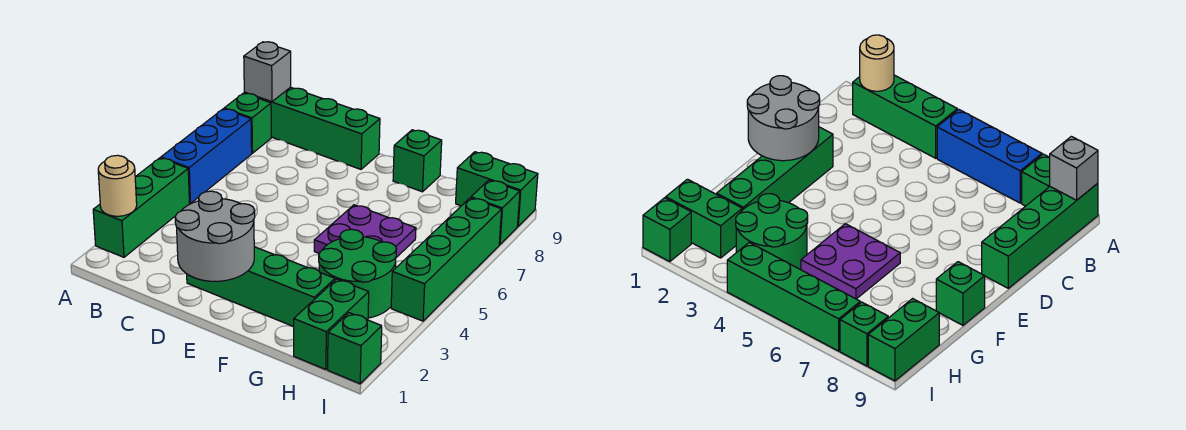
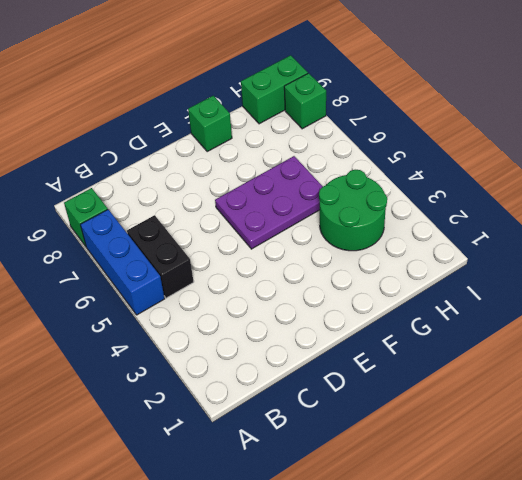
black brick B5:B6 level 1 -> none
purple plate E5:G6 level 1 -> purple plate F5:G6 level 1
none -> green brick A2:A4 level 1
none -> green brick A9:D9 level 1
none -> green brick D2:G2 level 1

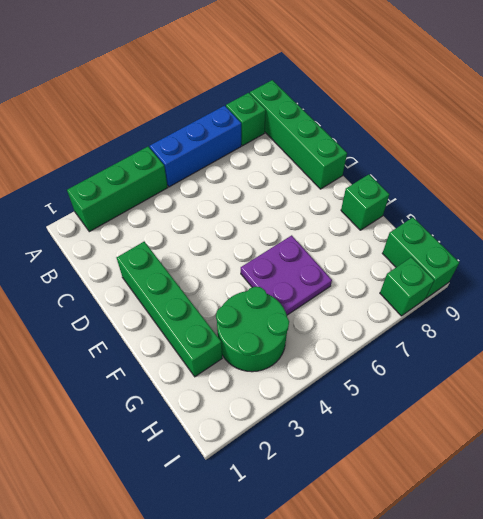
none -> green brick H1:H2 level 1
none -> green brick I1 level 1
none -> green brick I4:I7 level 1

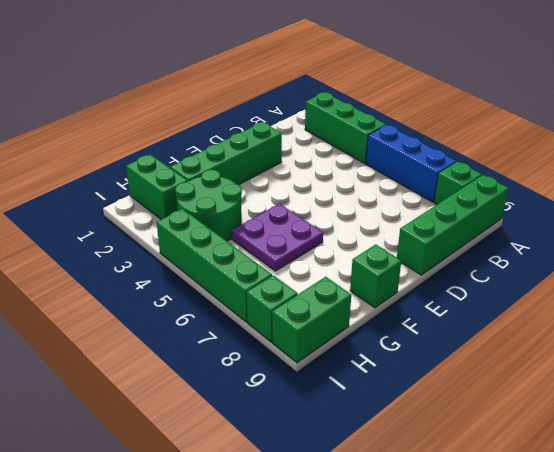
none -> green brick I1 level 1
none -> tan round brick A2 level 2
none -> grey brick A9 level 2

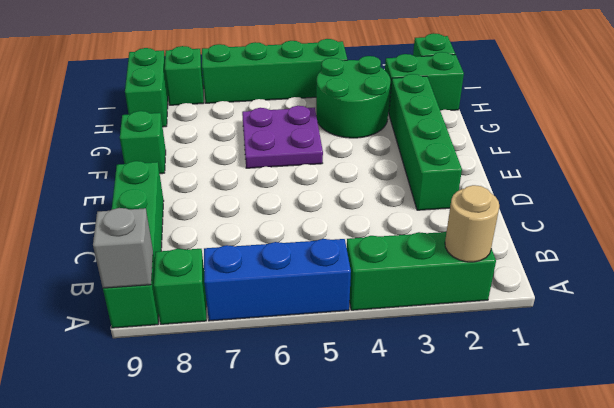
none -> grey round brick D1:E2 level 2

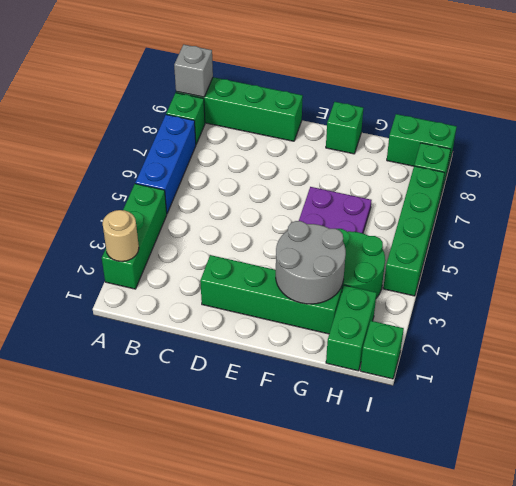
grey round brick F2:G3 level 2 -> grey round brick D1:E2 level 2

